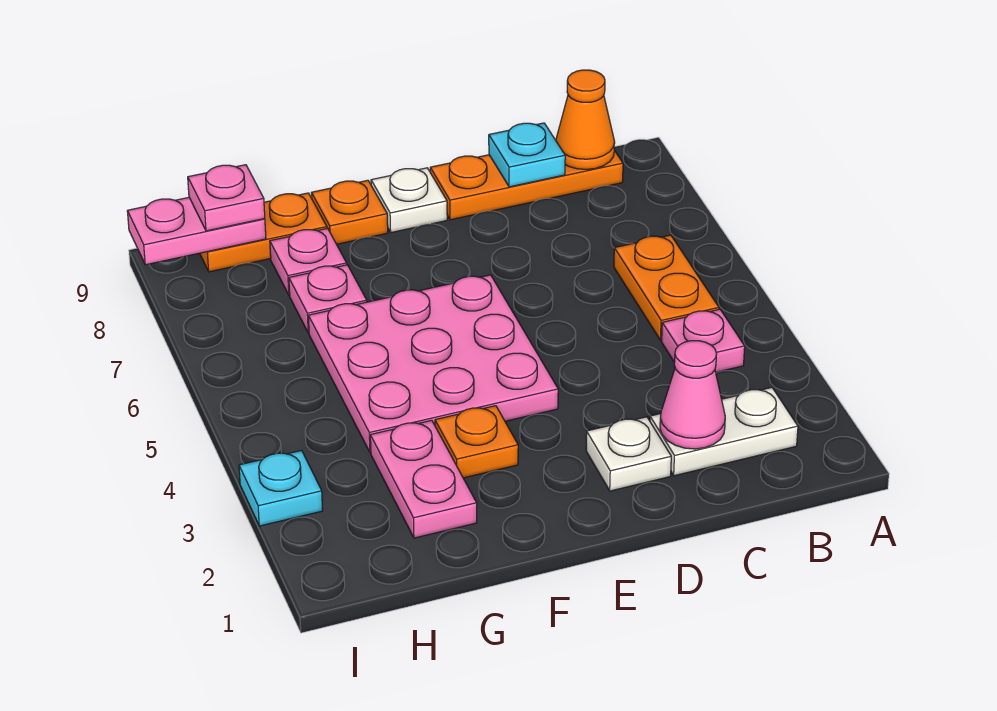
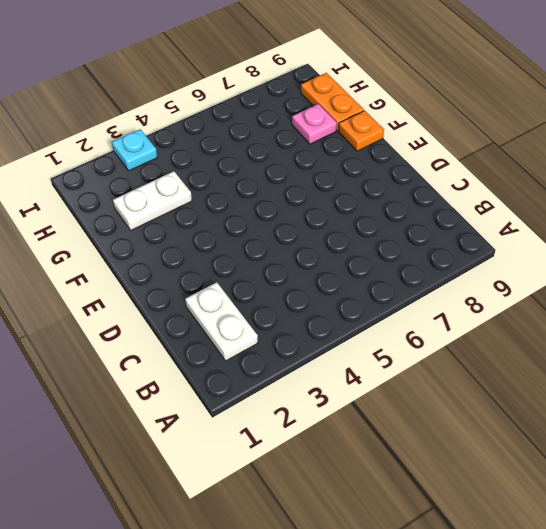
white plate G2:G3 level 1 -> pink plate G2:G3 level 1
none -> pink plate B4 level 1
none -> orange plate B5:B6 level 1
none -> orange plate B9:D9 level 1

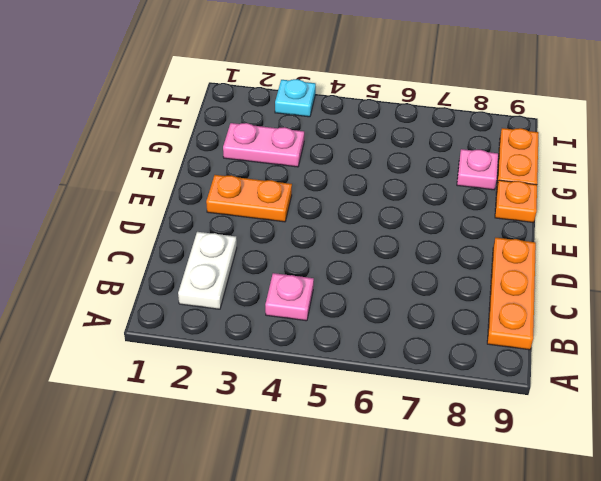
orange plate E2:E3 level 1 -> orange plate B5:B6 level 1
none -> white plate D2 level 1
none -> pink plate E4:G6 level 1
none -> white plate E9 level 1

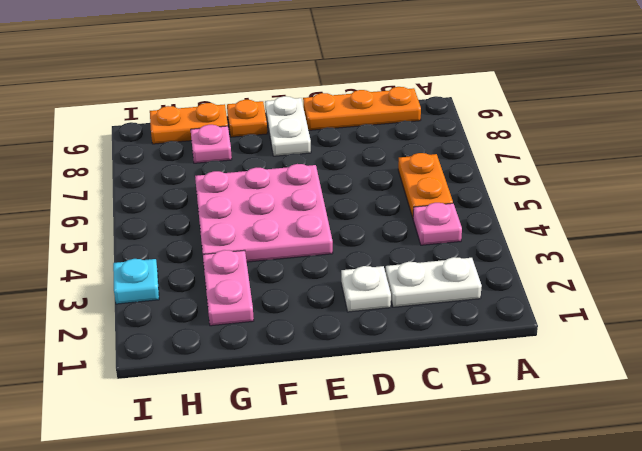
white plate E8:E9 level 1 -> white plate E9 level 1
none -> orange plate F3 level 1
none -> pink plate G7 level 1
none -> orange cone B9 level 2

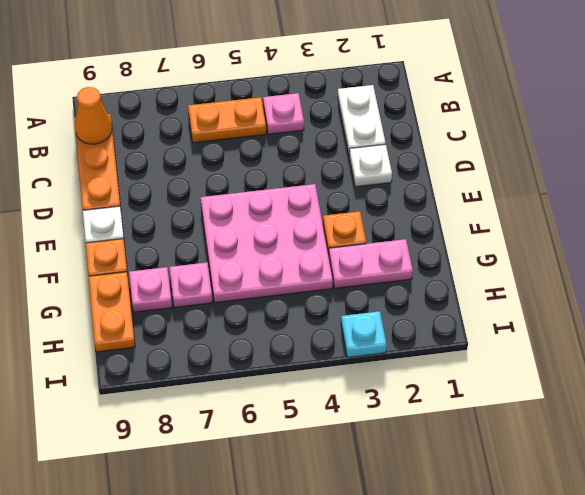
none -> pink cone C2 level 2
none -> cyan plate C9 level 2
none -> pink plate H9:I9 level 2

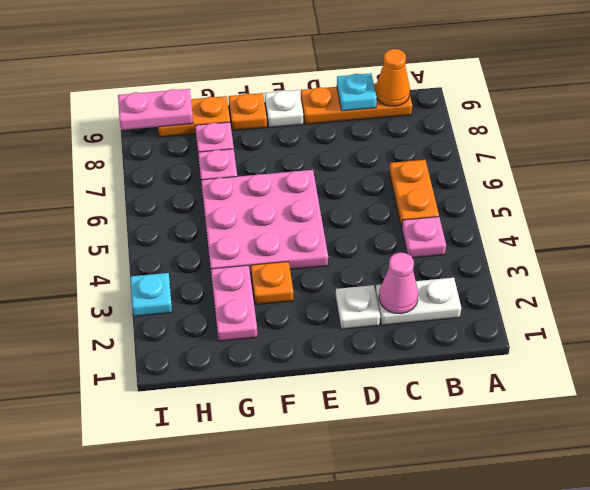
none -> pink plate H9 level 3

